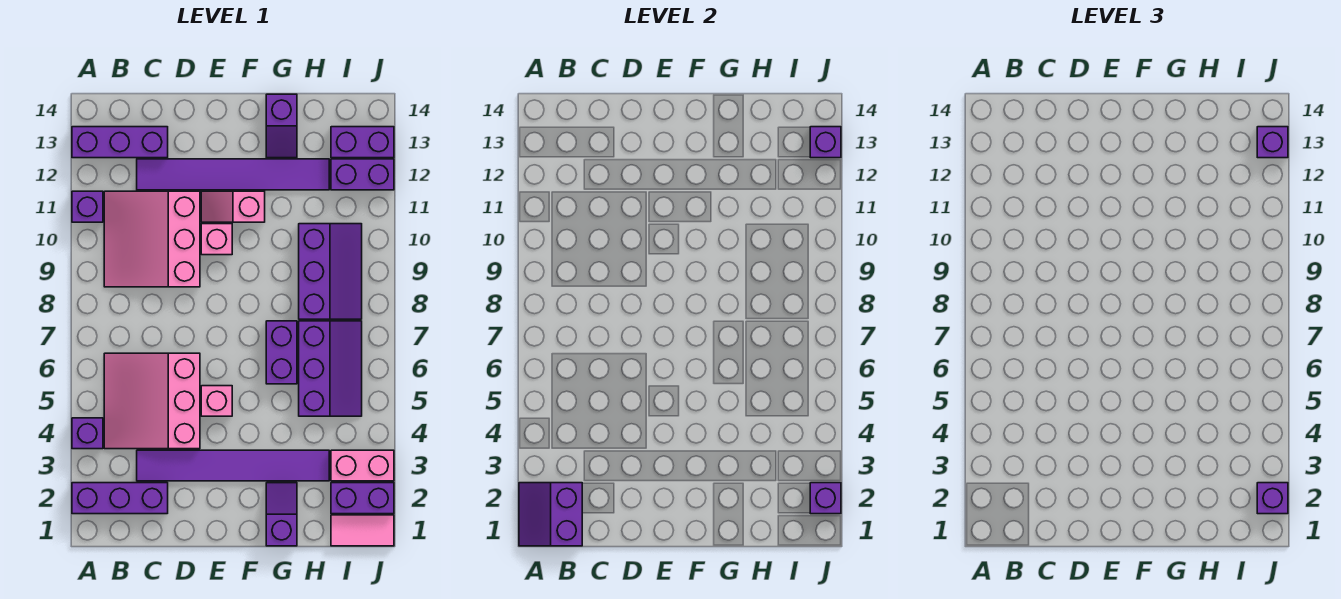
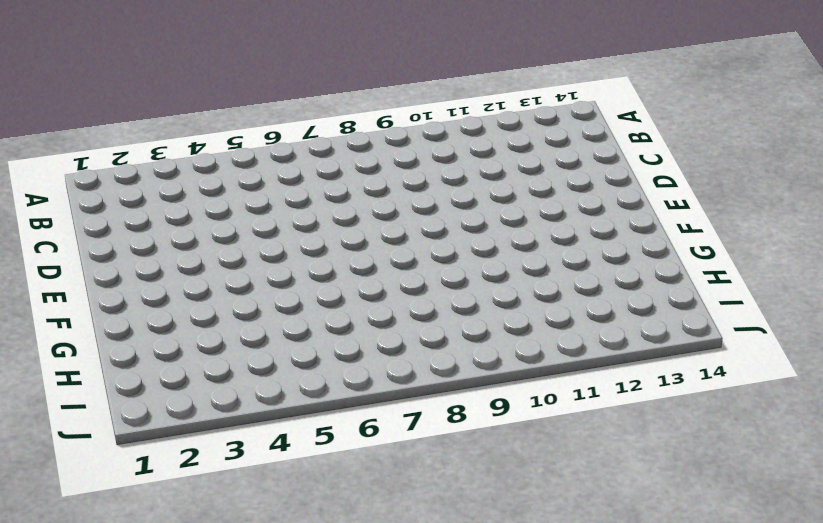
none -> purple brick A2:C2 level 1
none -> purple brick A4 level 1
none -> purple brick A11 level 1

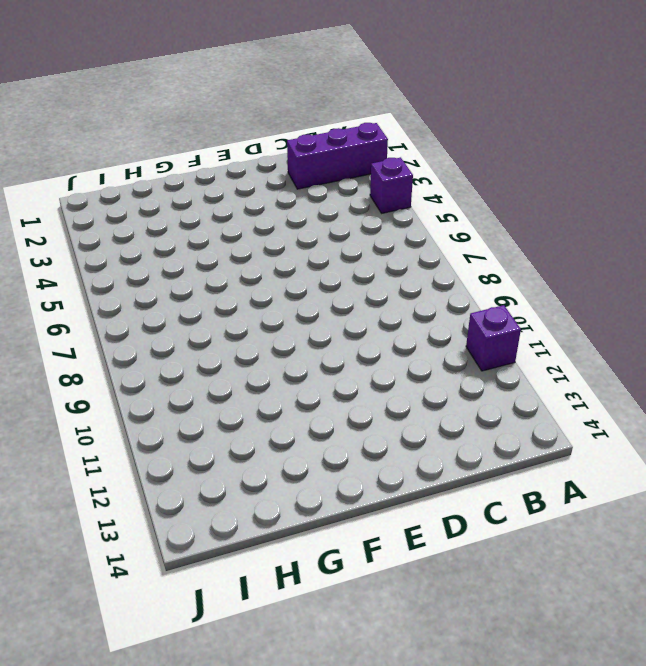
none -> purple brick A13:C13 level 1
none -> pink slope B4:D6 level 1 top D
none -> pink slope B9:D11 level 1 top D

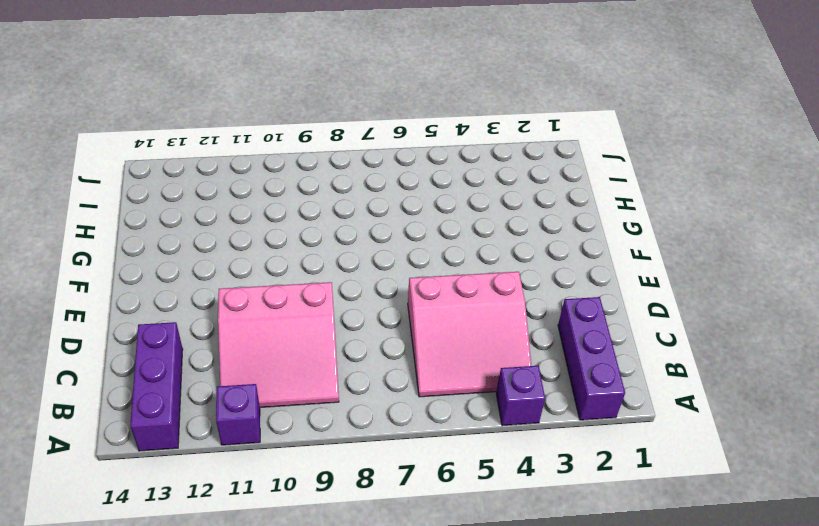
none -> purple tile C3:H3 level 1
none -> purple tile C12:H12 level 1
none -> pink brick E5 level 1

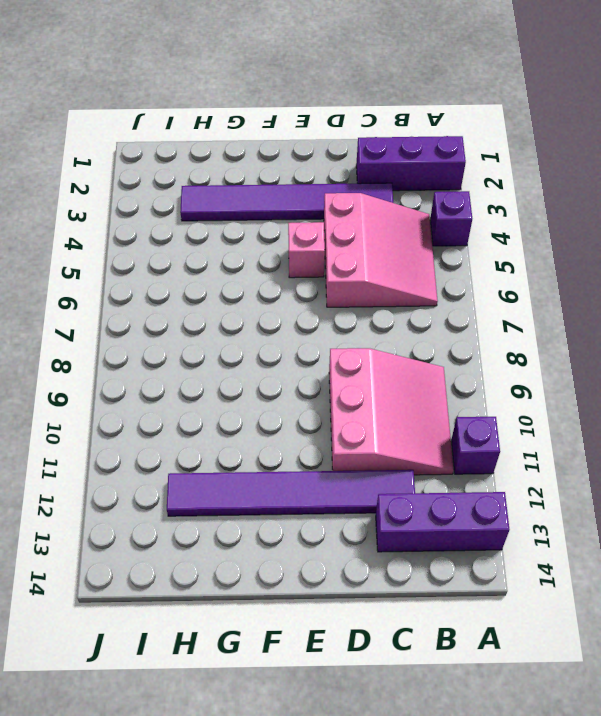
none -> pink brick E10 level 1
none -> pink slope E11:F11 level 1 top F
none -> purple slope G1:G2 level 1 top 1

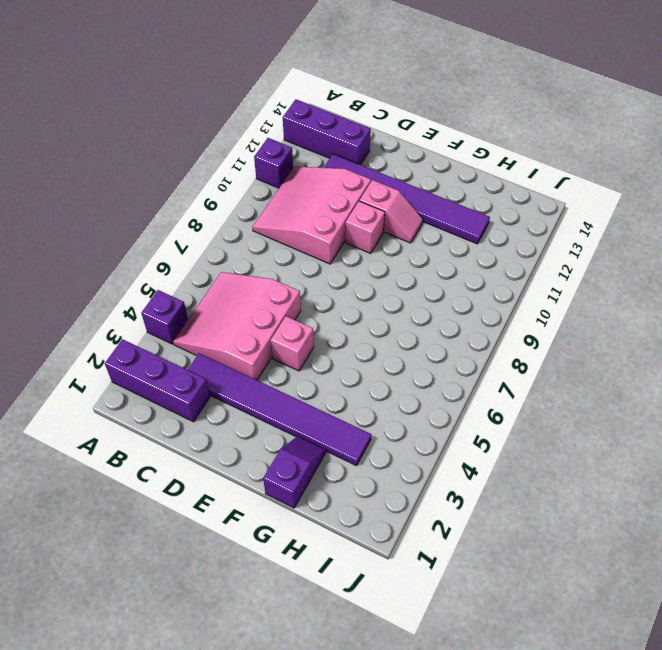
pink slope E11:F11 level 1 top E -> pink slope E11:F11 level 1 top F
none -> purple brick G6:G7 level 1
none -> purple slope G13:G14 level 1 top 14
none -> purple slope H5:I7 level 1 top H

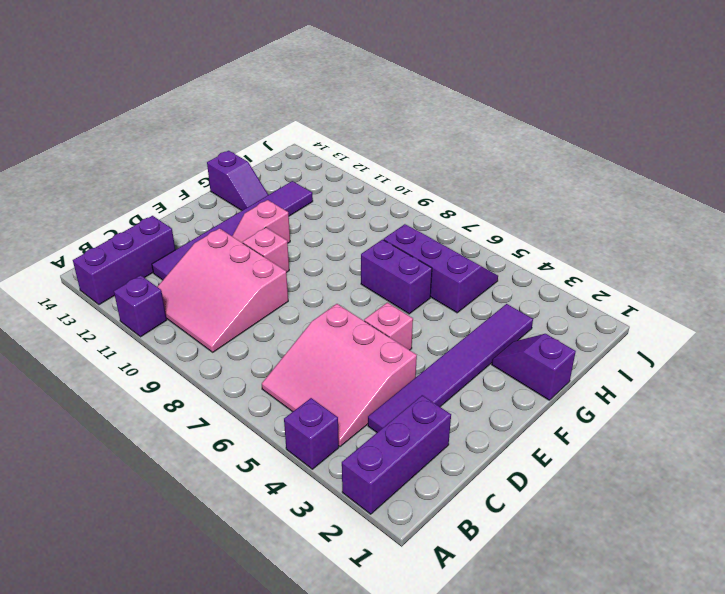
none -> purple slope H8:I10 level 1 top H
none -> pink tile I1:J1 level 1
none -> purple brick I2:J2 level 1

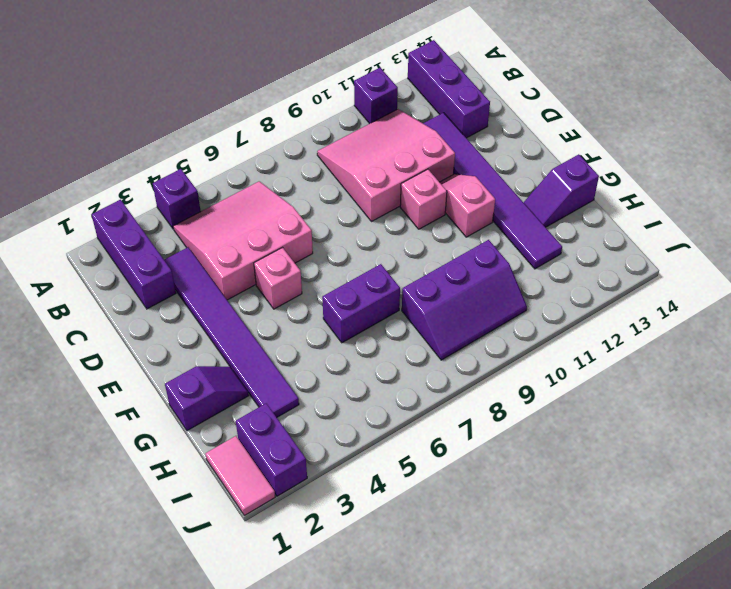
none -> purple slope H5:I7 level 1 top H
none -> pink brick I3:J3 level 1
none -> purple brick I12:J12 level 1

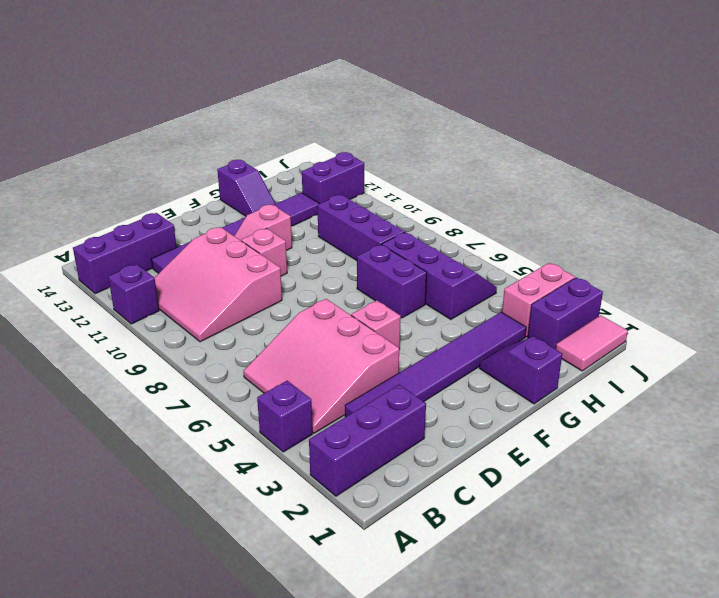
none -> purple brick I13:J13 level 1
none -> purple slope A1:B2 level 2 top B
none -> purple brick J2 level 2

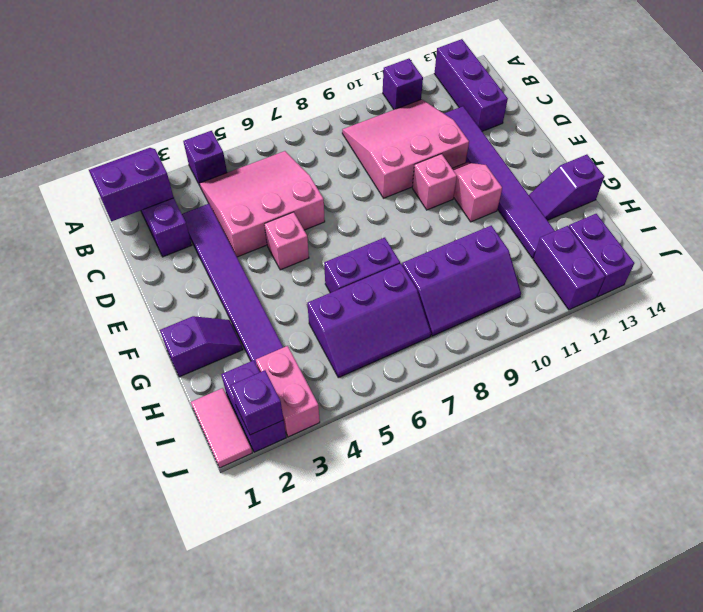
none -> purple brick J13 level 2
none -> purple brick J2 level 3
none -> purple brick J13 level 3

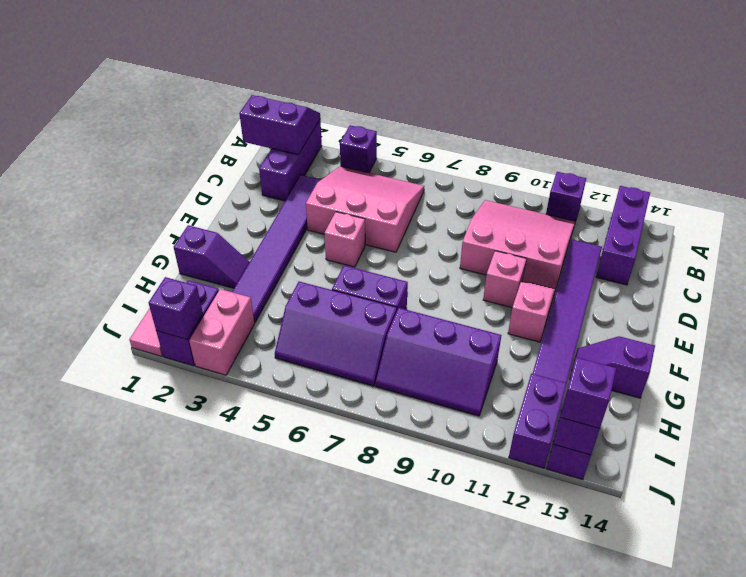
none -> purple brick J2 level 3

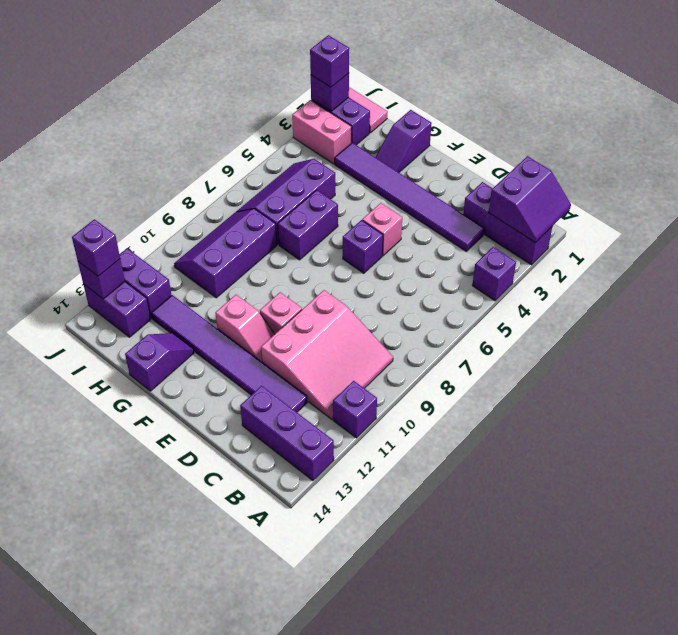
purple brick E6 level 1 -> none
none -> pink slope B4:D6 level 1 top D

